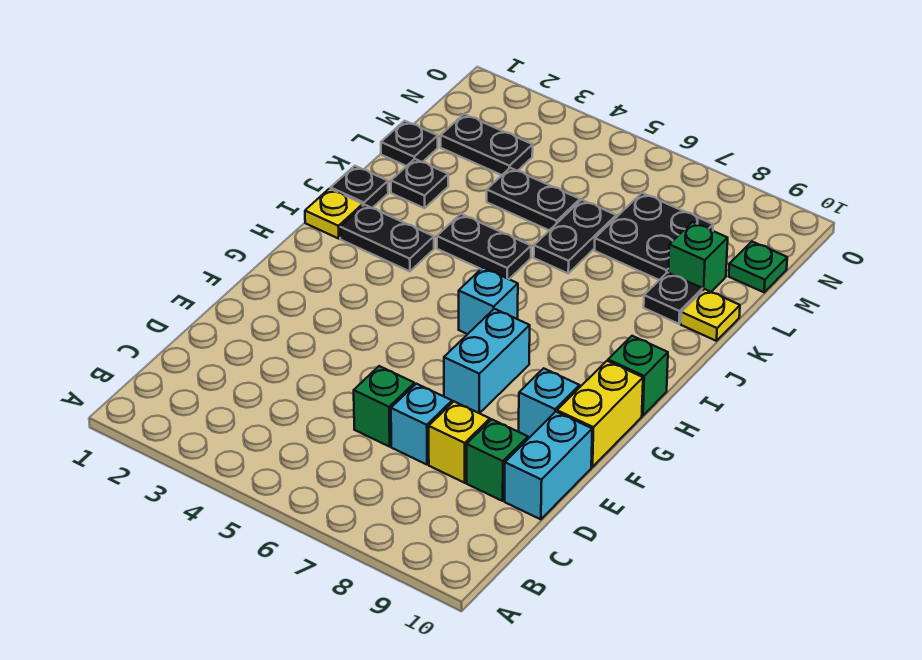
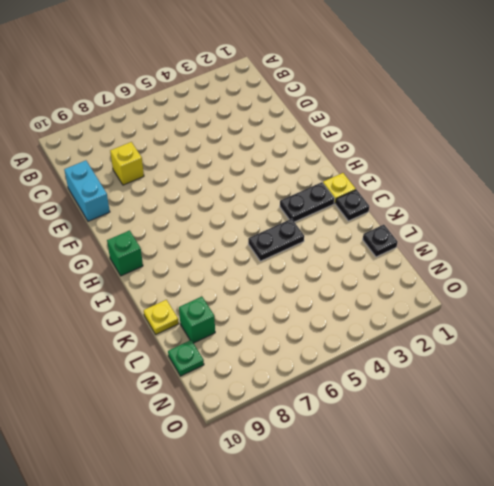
none -> green brick D6 level 1
none -> cyan brick D7 level 1
none -> green brick D9 level 1

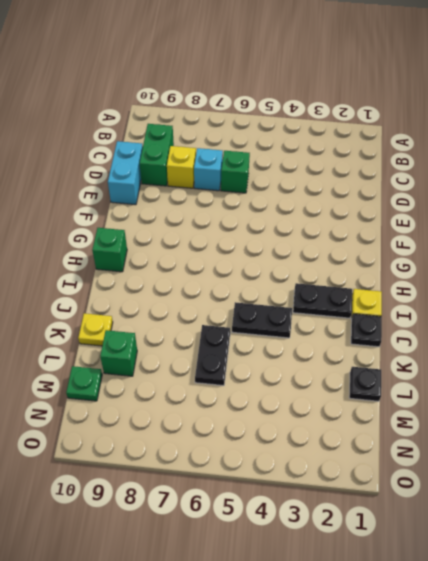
green brick C9:D9 level 1 -> green brick D9 level 1
none -> cyan brick F7:G7 level 1
none -> cyan brick F9 level 1
none -> yellow brick F10:G10 level 1

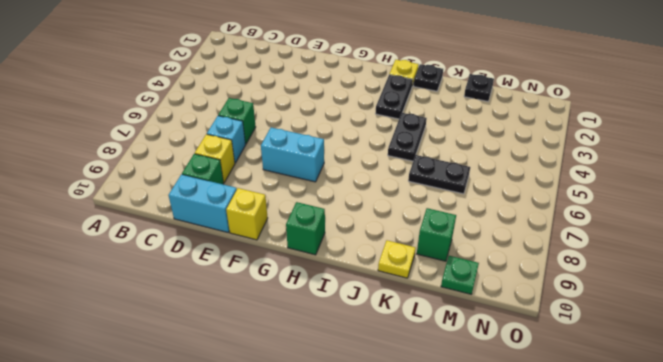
yellow brick F10 level 1 -> yellow brick F10:G10 level 1
none -> cyan brick F9 level 1
none -> cyan brick H6 level 1
none -> black plate K2 level 1

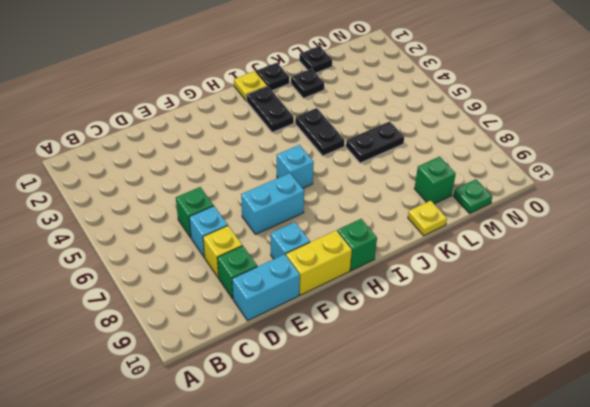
none -> black plate K9 level 1
none -> black plate L4:L5 level 1
none -> black plate L7:M8 level 1

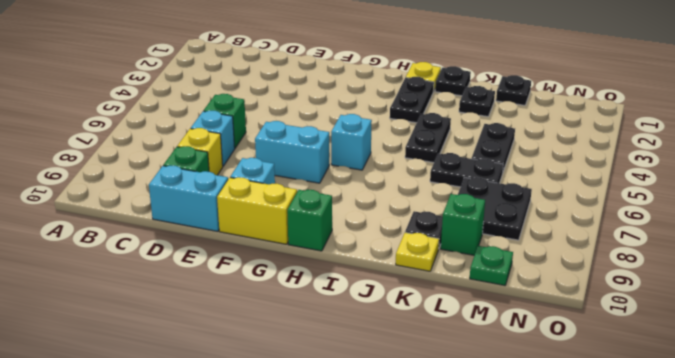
none -> black plate M2:M3 level 1

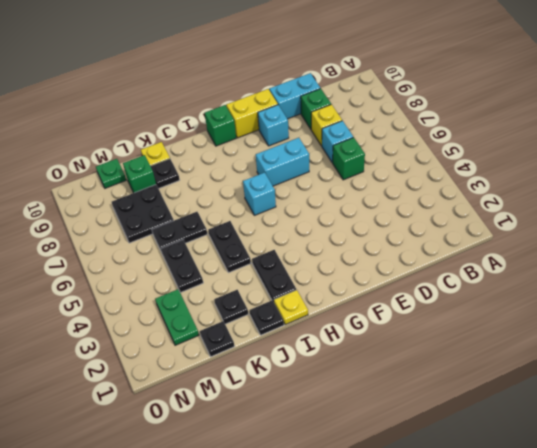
green plate M2:M3 level 1 -> black plate M2:M3 level 1

